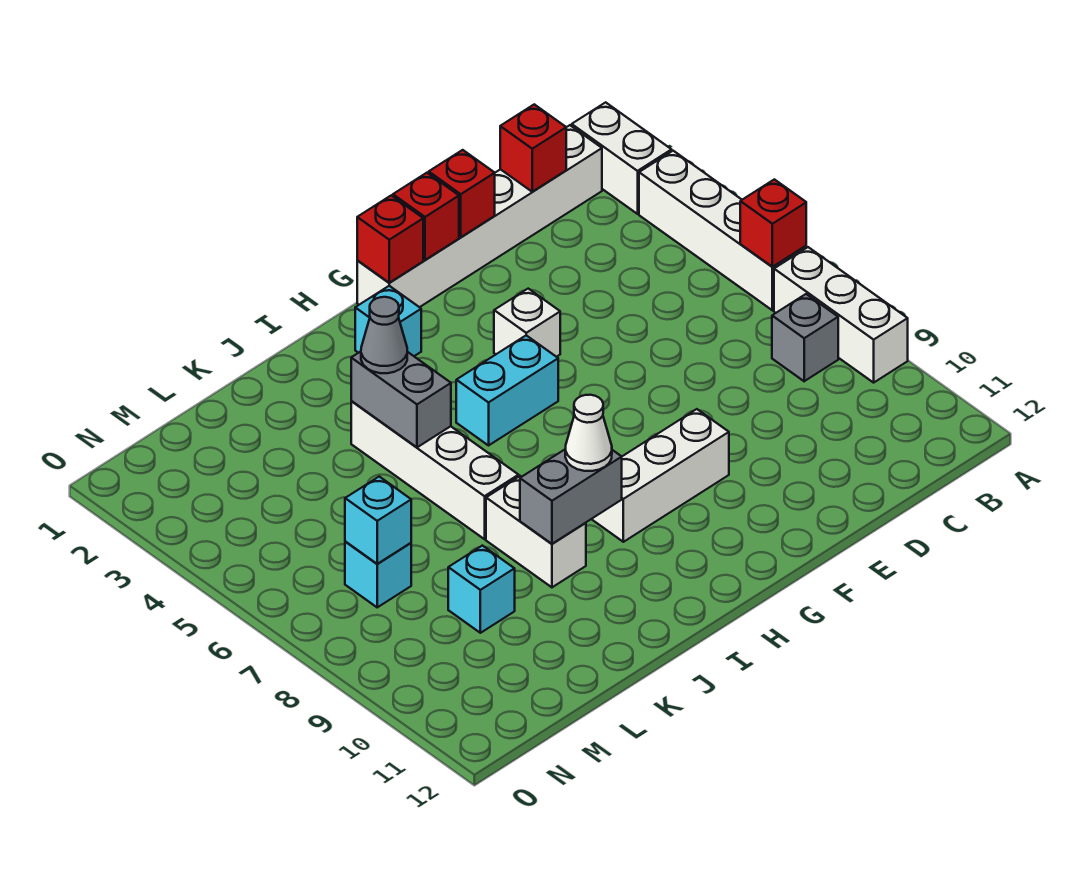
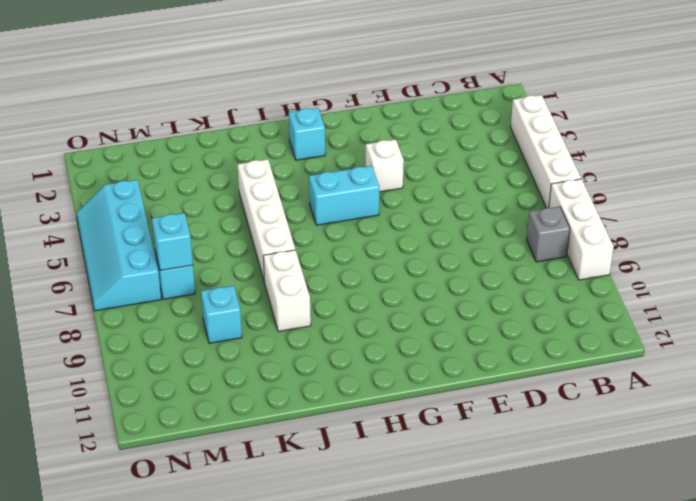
cyan slope N4:O7 level 1 top N -> none
none -> white brick A1:A2 level 1
none -> white brick B1:G1 level 1
none -> white brick F9:H9 level 1

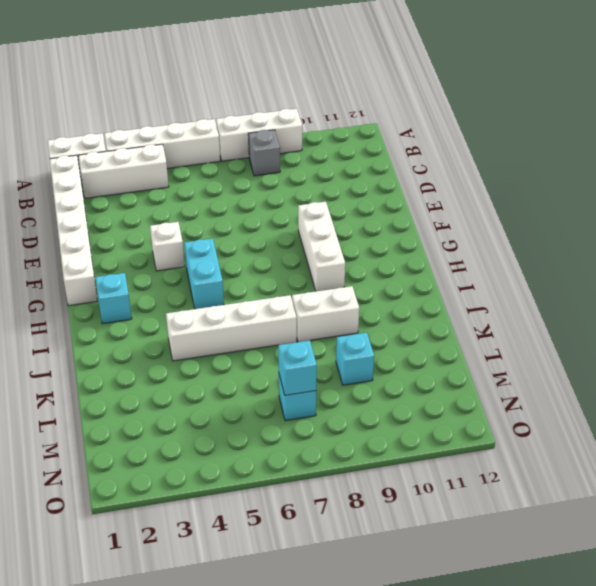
white brick B2:B4 level 1 -> none
none -> red brick A6 level 2
none -> red brick C1 level 2
none -> red brick E1 level 2

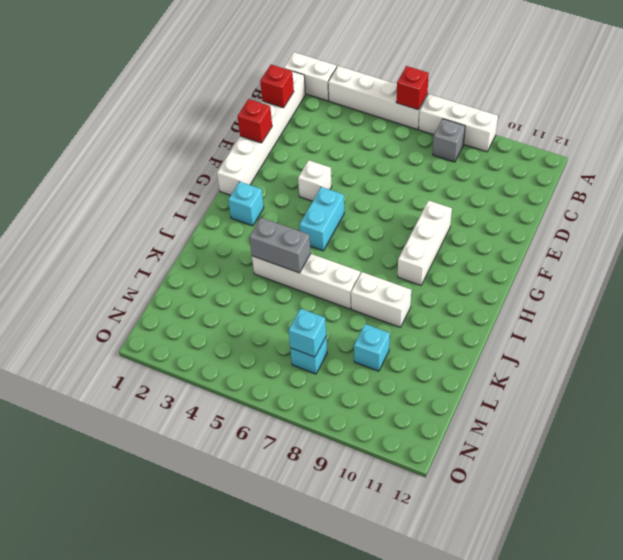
none -> red brick F1 level 2
none -> red brick G1 level 2
none -> grey brick I9:J9 level 2

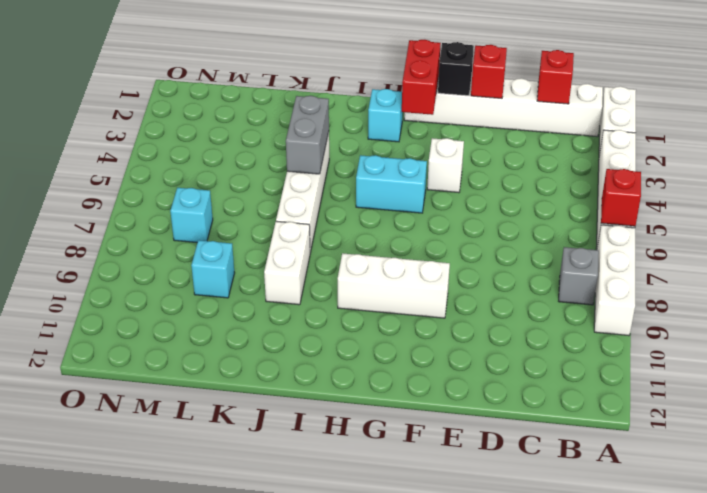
black brick F1 level 2 -> red brick F1 level 2
red brick G1:G2 level 2 -> red brick G1 level 2
none -> grey brick I9:J9 level 2
none -> cyan brick M7 level 2
none -> white cone I9 level 3

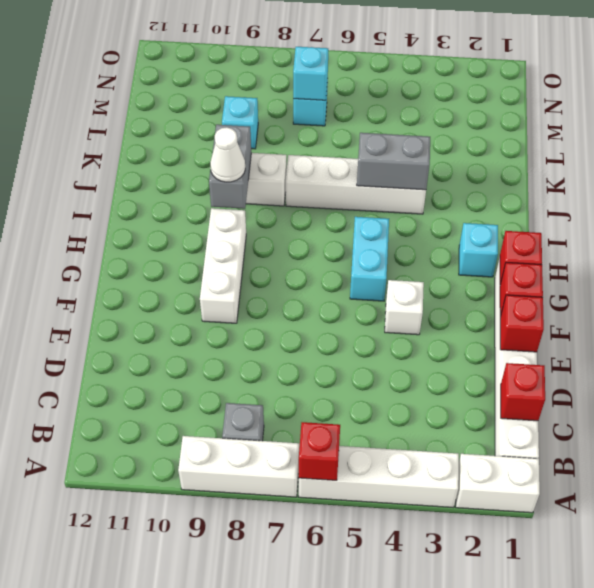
none -> grey cone J4 level 3

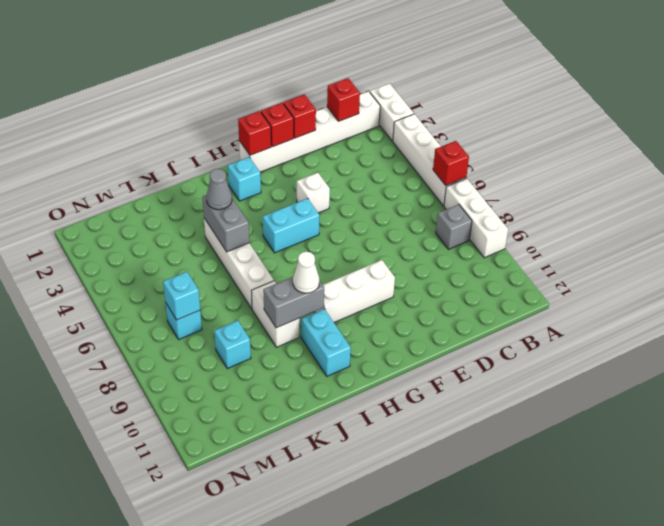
cyan brick I10:I11 level 1 -> none

